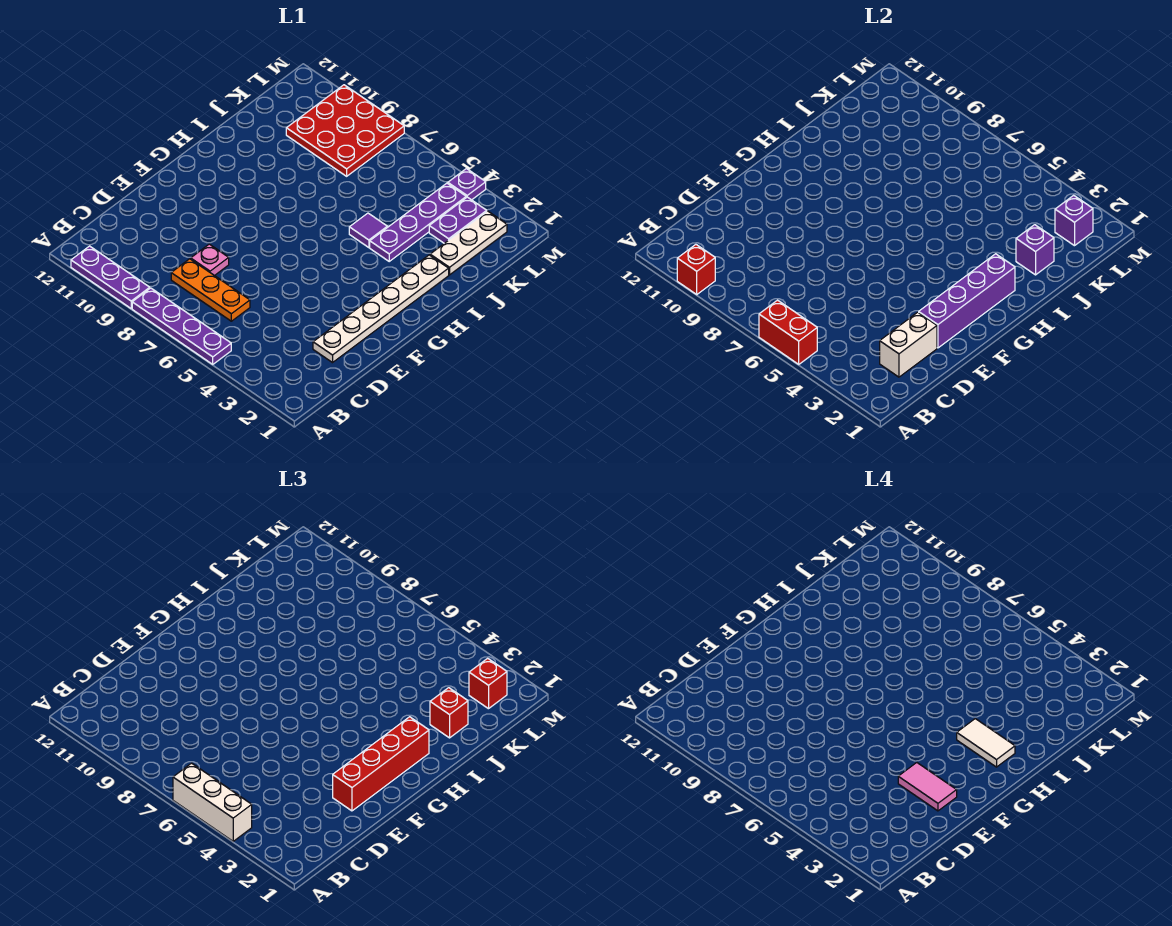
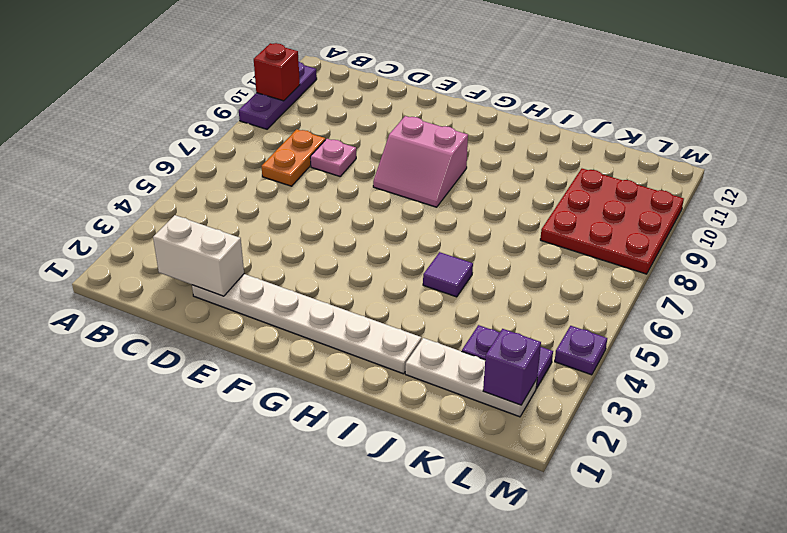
orange plate C7:C8 level 1 -> orange plate C6:C8 level 1
pink slope F8:G9 level 1 top 9 -> none
none -> purple plate A5:A8 level 1
none -> purple plate I4:L4 level 1
none -> red brick A5:A6 level 2

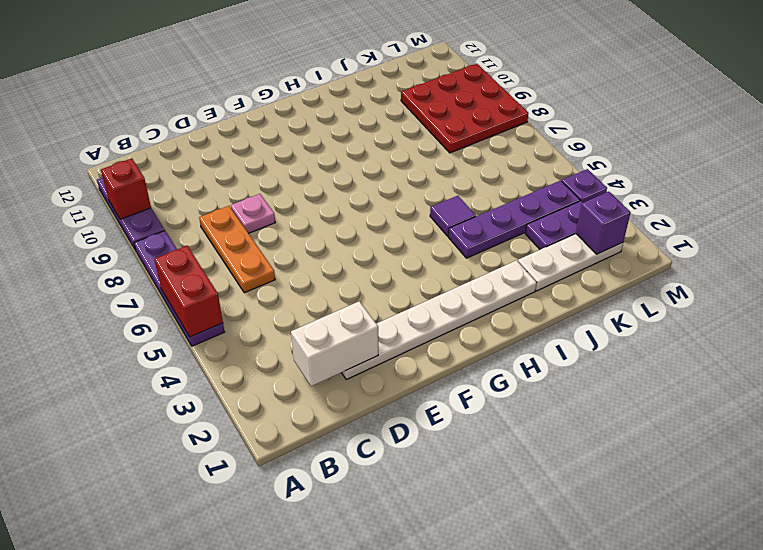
none -> purple brick E2:H2 level 2
none -> purple brick J2 level 2
none -> white brick A4:A6 level 3

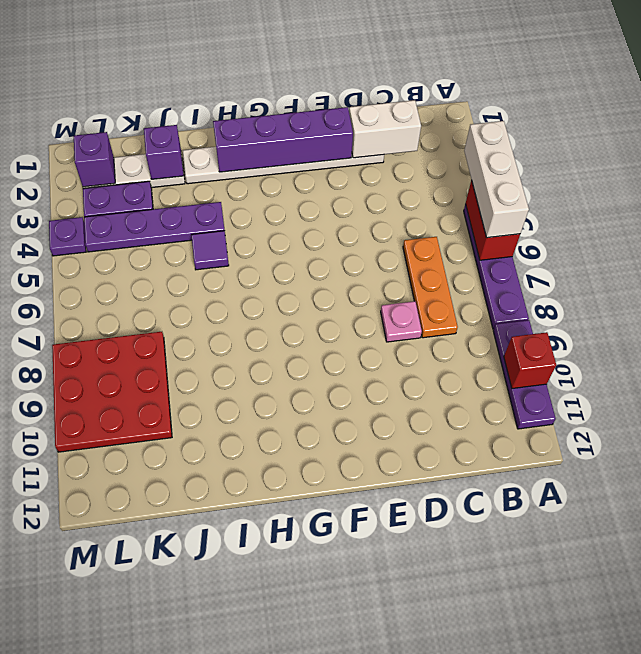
none -> red brick E2:H2 level 3
none -> red brick J2 level 3
none -> red brick L2 level 3

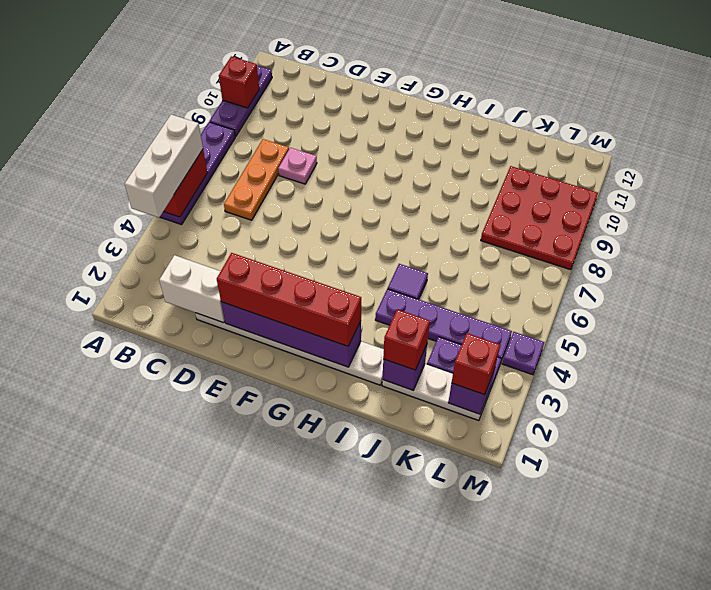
none -> pink tile E2:E3 level 4
none -> white tile H2:H3 level 4

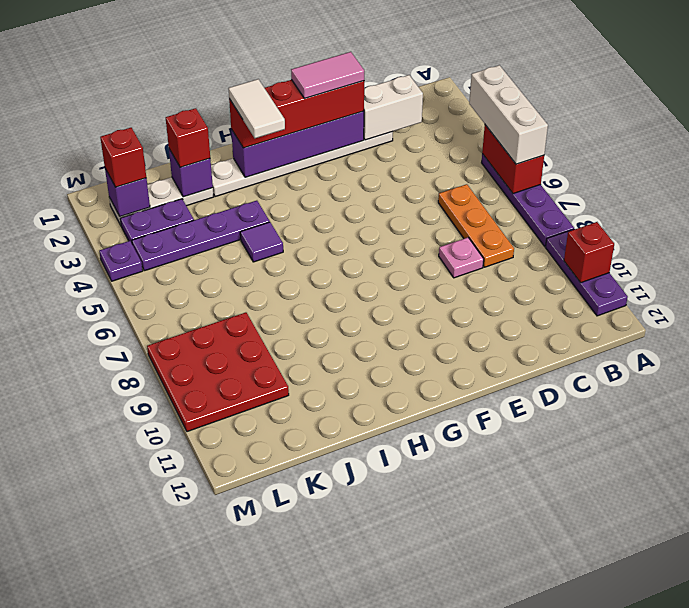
pink tile E2:F2 level 4 -> pink tile E2:E3 level 4

